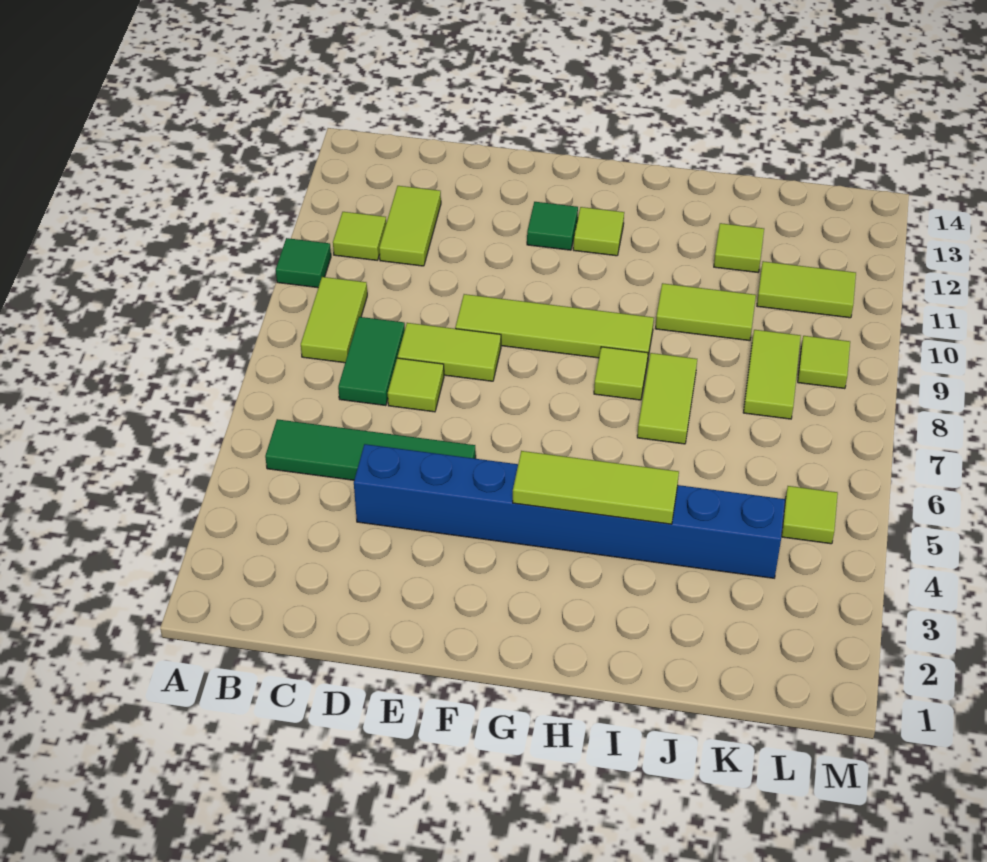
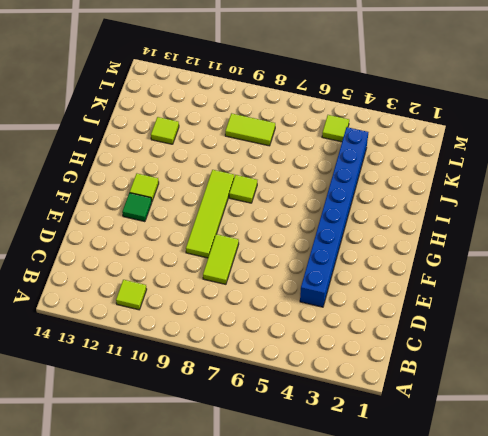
none -> green tile A10 level 1
none -> green tile B5:E5 level 1
none -> lime tile B8:B9 level 1

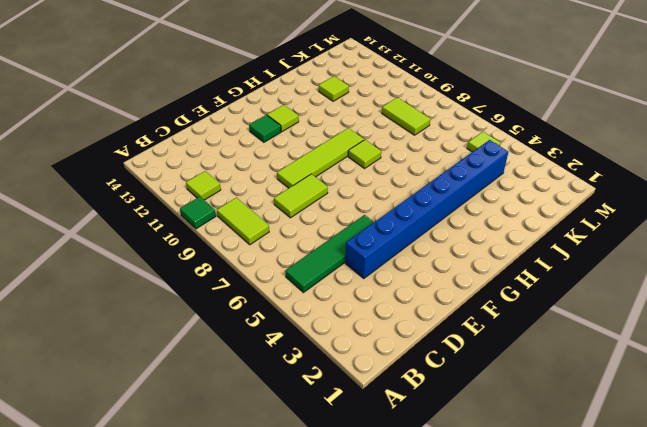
none -> green tile C7:C8 level 1
none -> lime tile C11:C12 level 1
none -> lime tile D7 level 1

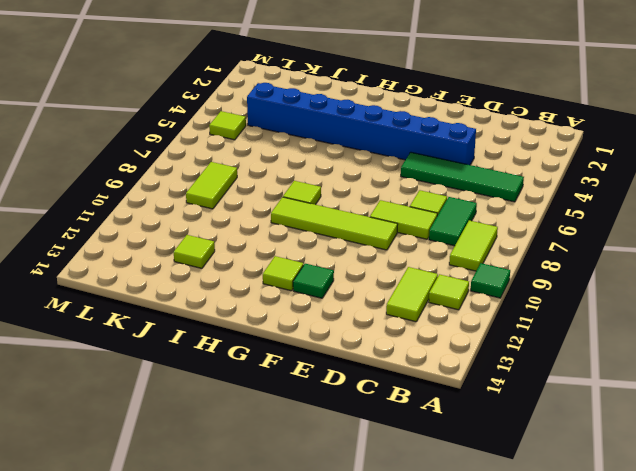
none -> lime tile I7:I8 level 1
none -> lime tile I10:J10 level 1
none -> lime tile K11:L11 level 1

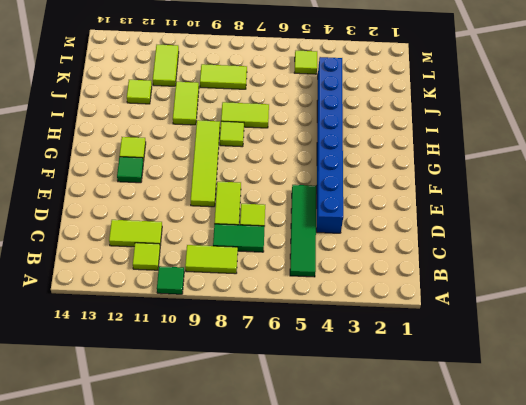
none -> lime tile L9 level 1
none -> lime tile G4:I4 level 2

